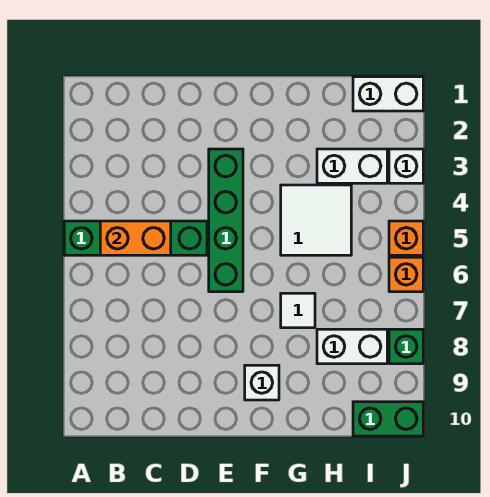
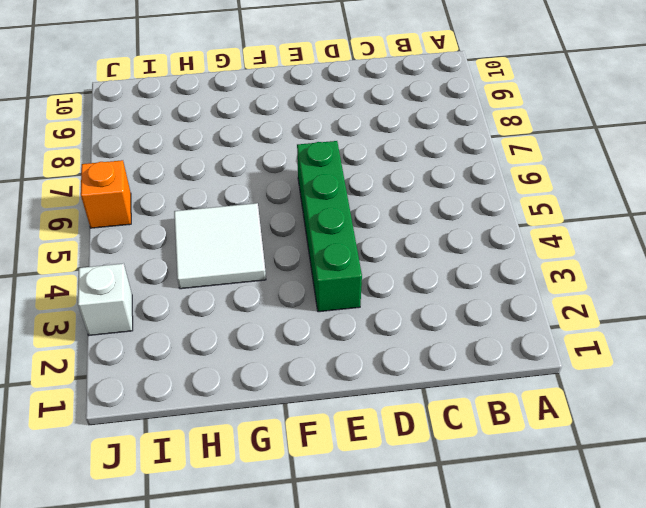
none -> green brick A5:D5 level 1
none -> white brick F9 level 1
none -> white tile G7 level 1

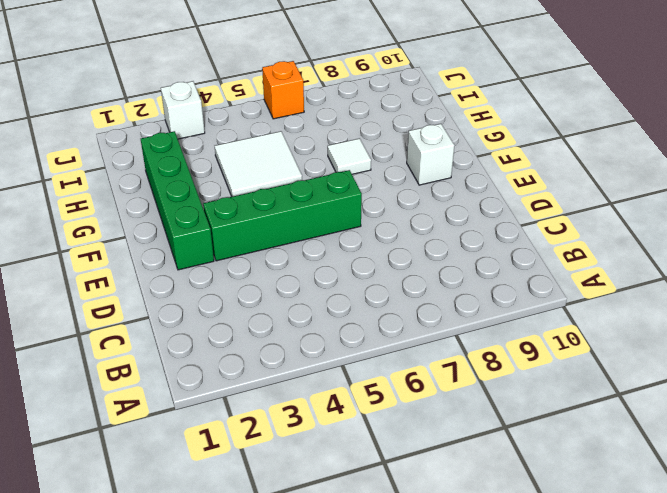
green brick E2:H2 level 1 -> green brick A5:D5 level 1
none -> white brick H3:I3 level 1
none -> white brick H8:I8 level 1
none -> white brick I1:J1 level 1

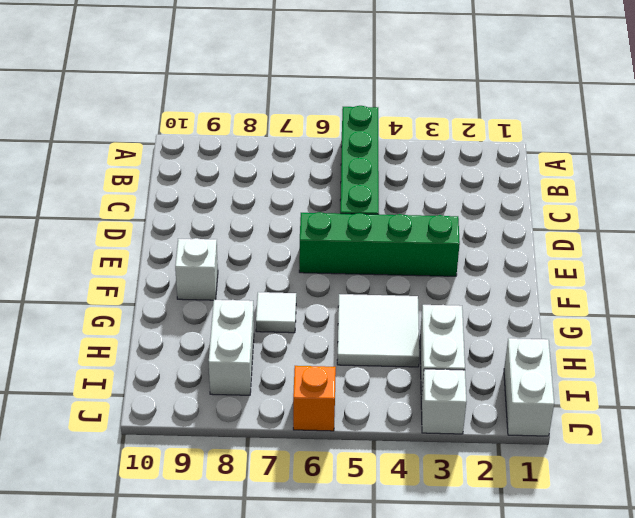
none -> green brick I10:J10 level 1
none -> orange brick J5 level 1
none -> green brick J8 level 1

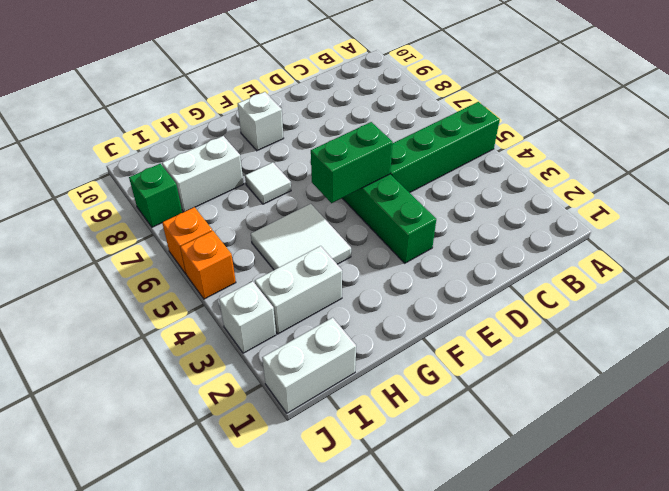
green brick E5:F5 level 2 -> green brick I10:J10 level 1
none -> orange brick B5:C5 level 2

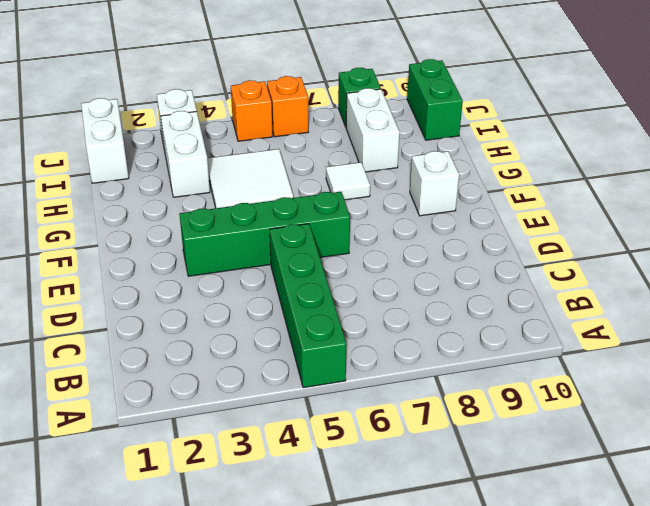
none -> orange brick B5:C5 level 2

